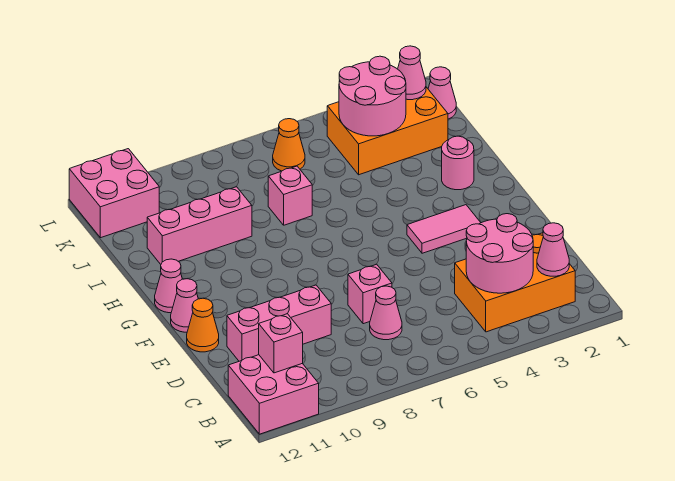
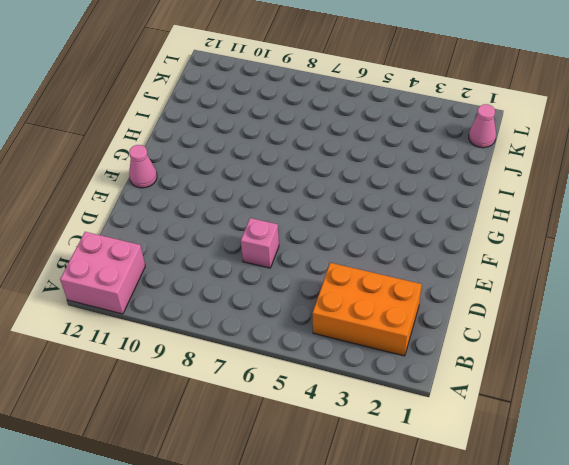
none -> pink cone C7 level 1
none -> pink brick D9:D11 level 1
none -> orange cone E12 level 1

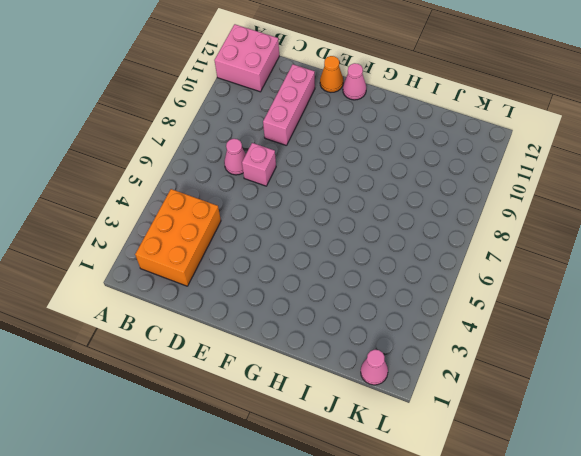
none -> pink tile F3:F4 level 1
none -> pink cone G12 level 1
none -> pink round brick H2 level 1

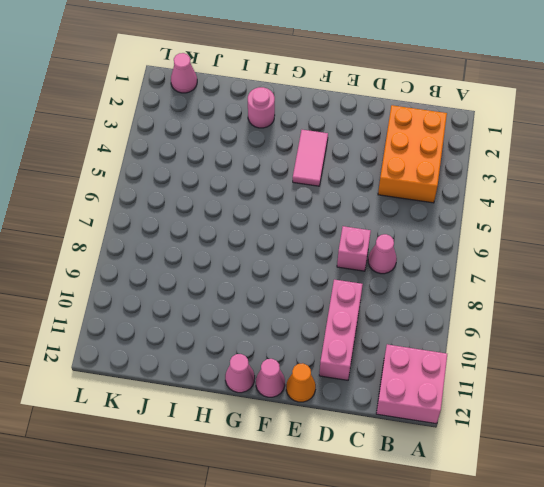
none -> pink brick I7 level 1
none -> pink brick I9:I11 level 1
none -> orange brick J2:K4 level 1

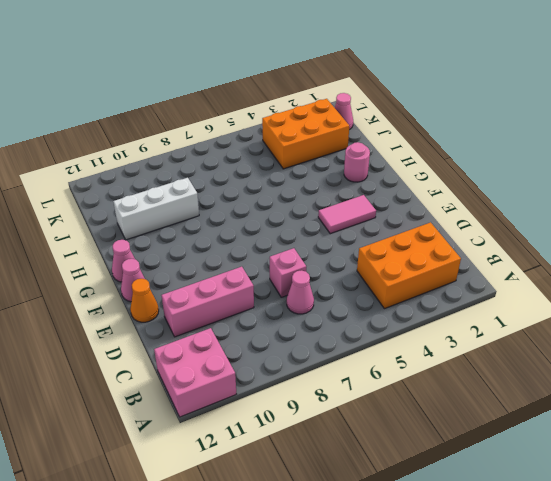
white brick I9:I11 level 1 -> pink brick I9:I11 level 1
none -> pink brick I7 level 1
none -> orange cone K6 level 1
none -> pink brick K11:L12 level 1

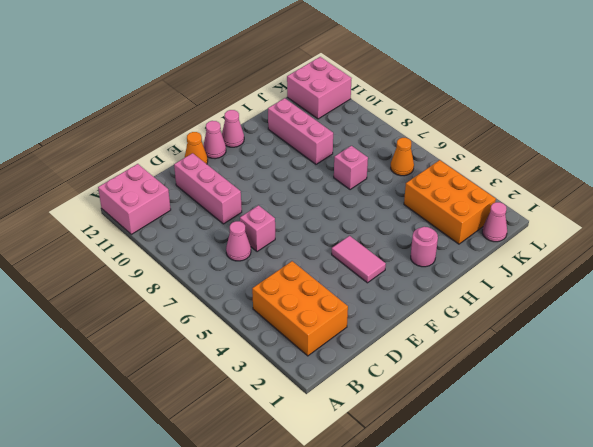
none -> pink cone B2 level 2
none -> pink round brick B3:C4 level 2
none -> pink brick B11 level 2

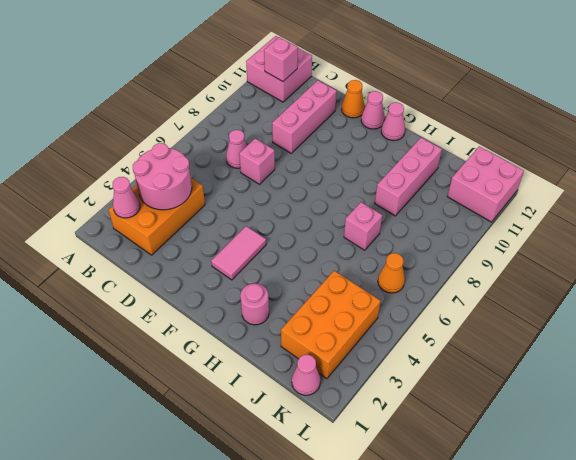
none -> pink round brick J3:K4 level 2
none -> pink cone K2 level 2

